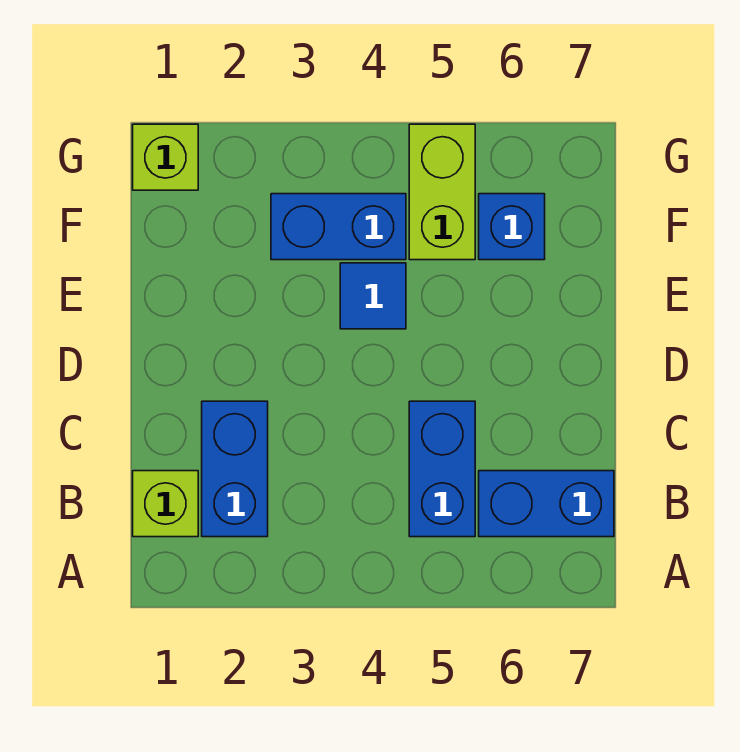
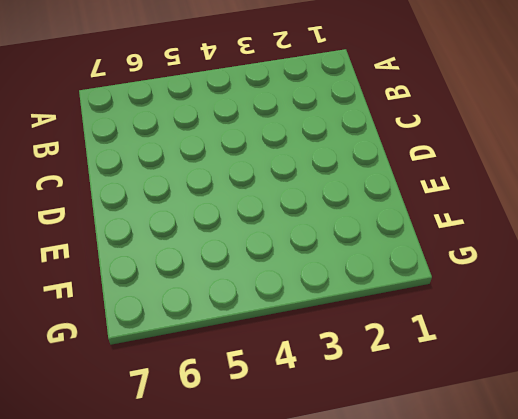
none -> lime brick B1 level 1
none -> blue brick B2:C2 level 1

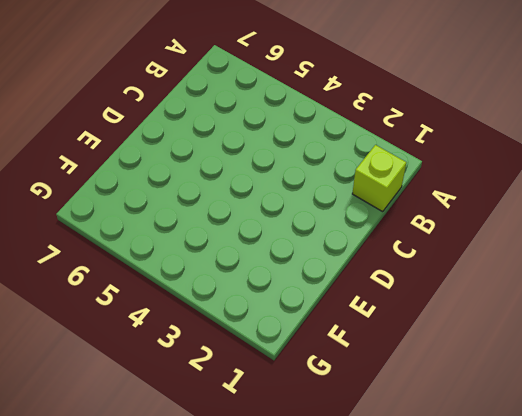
none -> blue brick B2:C2 level 1
none -> blue brick B5:C5 level 1

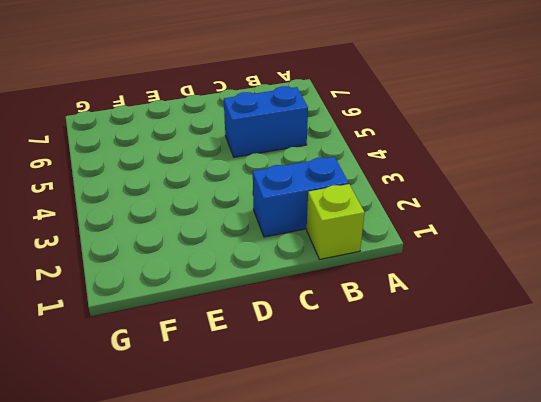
none -> blue brick B6:B7 level 1
none -> blue tile E4 level 1

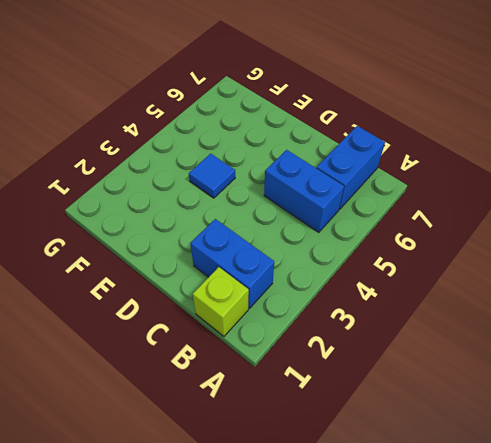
none -> blue brick F3:F4 level 1
none -> lime brick F5:G5 level 1

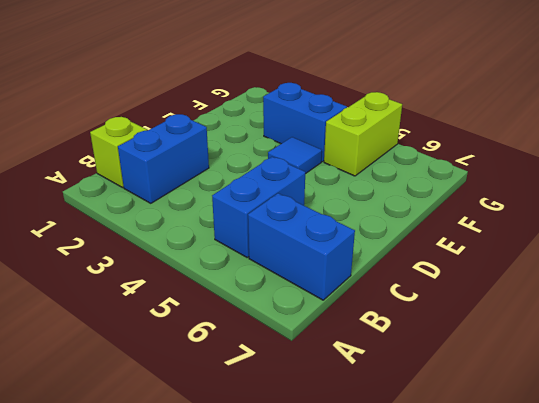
none -> blue brick F6 level 1
none -> lime brick G1 level 1

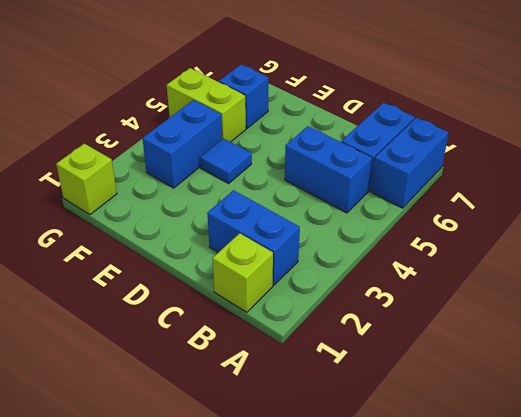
blue brick A6:A7 level 1 -> none

